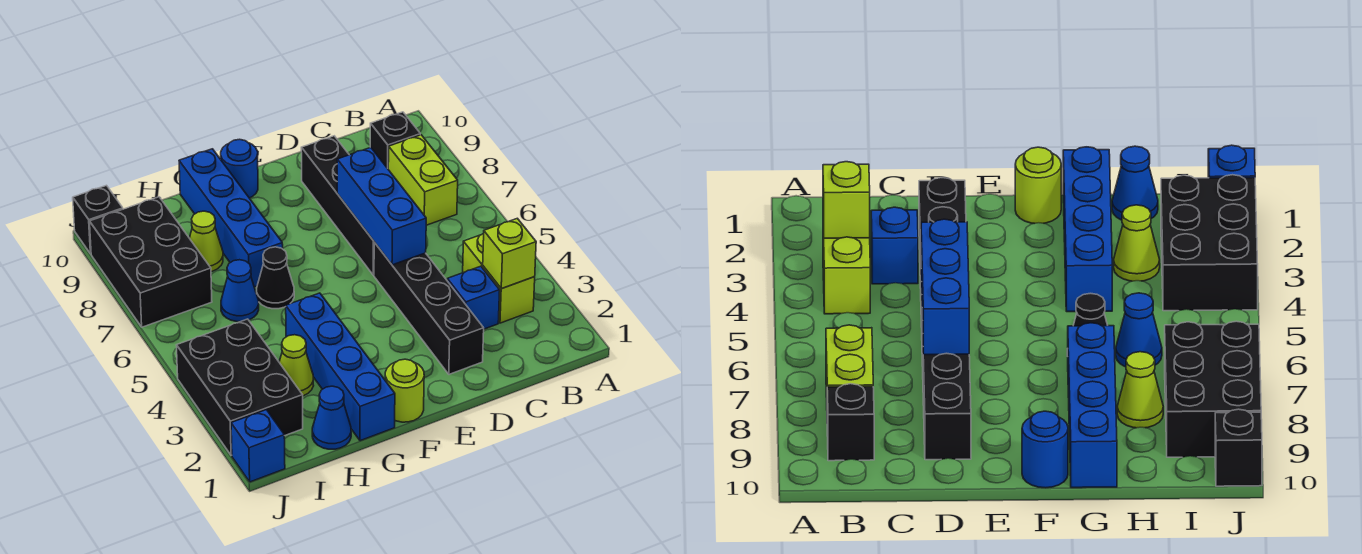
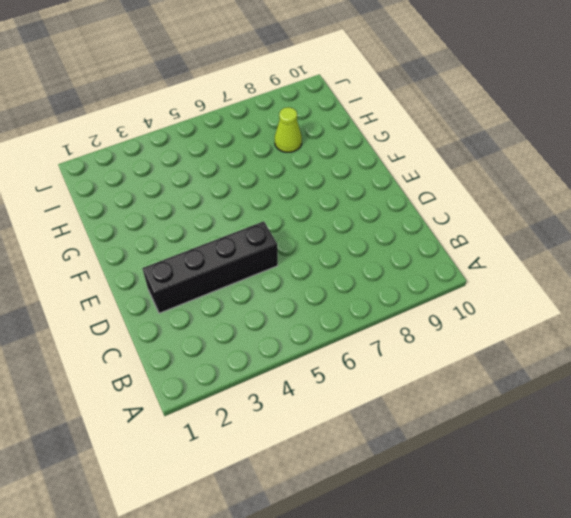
none -> lime brick B3:B4 level 1
none -> lime brick B7:B8 level 1
none -> black brick B9 level 1

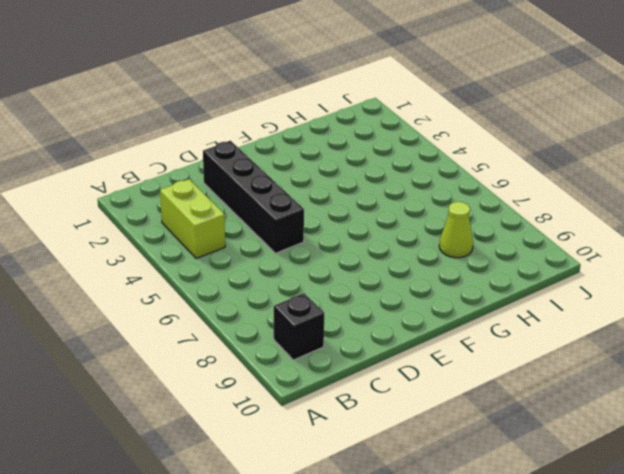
none -> lime brick B7:B8 level 1
none -> blue brick C3 level 1
none -> black brick D6:D9 level 1

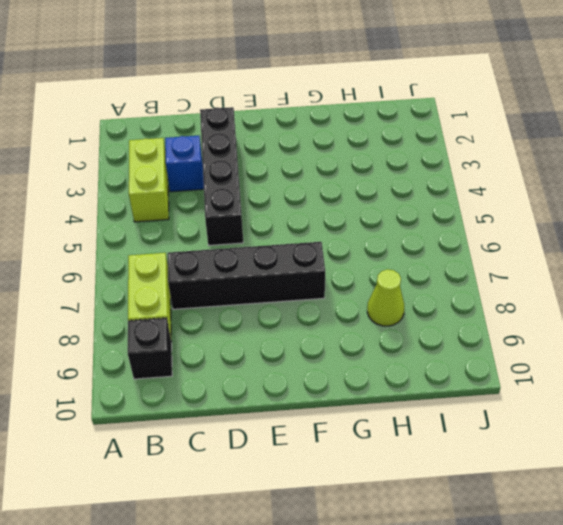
black brick C7:F7 level 1 -> black brick D6:D9 level 1
none -> lime round brick F1 level 1
none -> blue round brick F10 level 1
none -> blue brick G1:G4 level 1

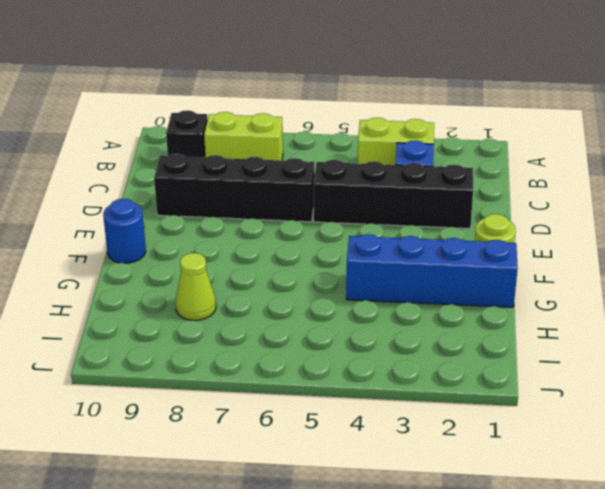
none -> black cone G6 level 1
none -> blue brick G7:G10 level 1
none -> blue cone H1 level 1

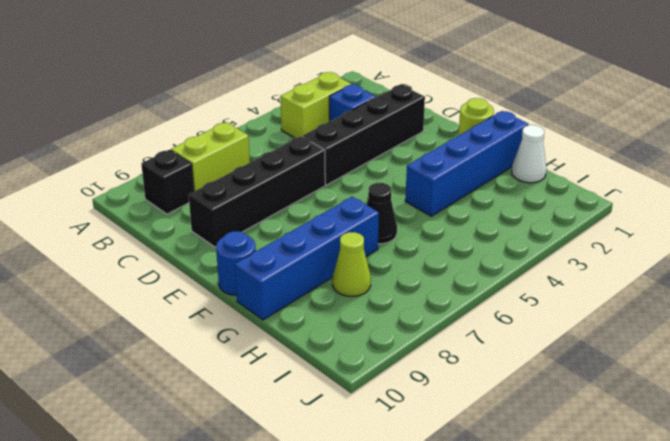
white cone H1 level 1 -> blue cone H1 level 1
none -> lime cone H3 level 1
none -> blue cone H6 level 1
none -> black brick I2:J4 level 1

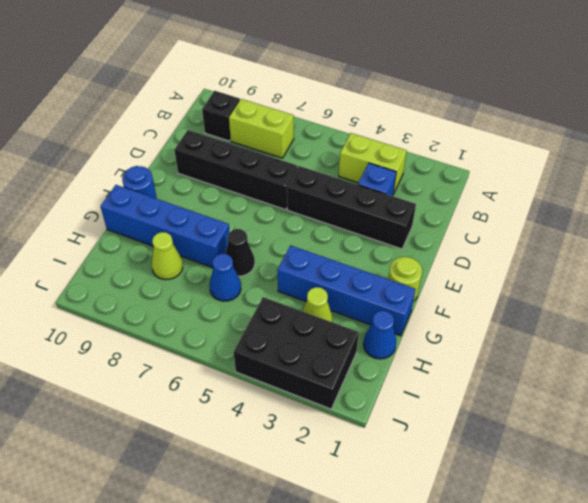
none -> black brick I7:J9 level 1
none -> blue brick J1 level 1
none -> black brick J10 level 1

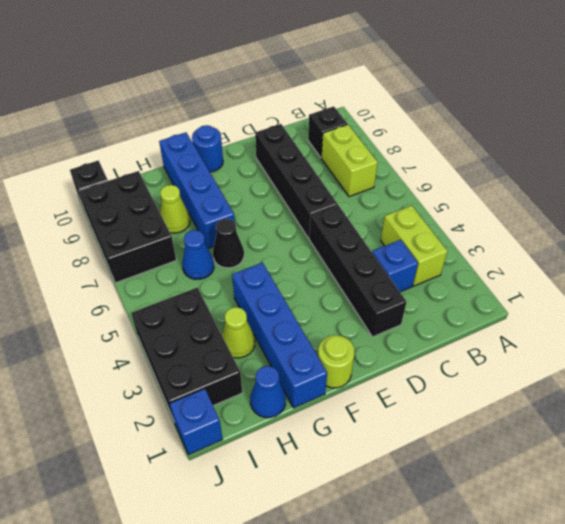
none -> lime brick B3 level 2
none -> blue brick D5:D7 level 2

